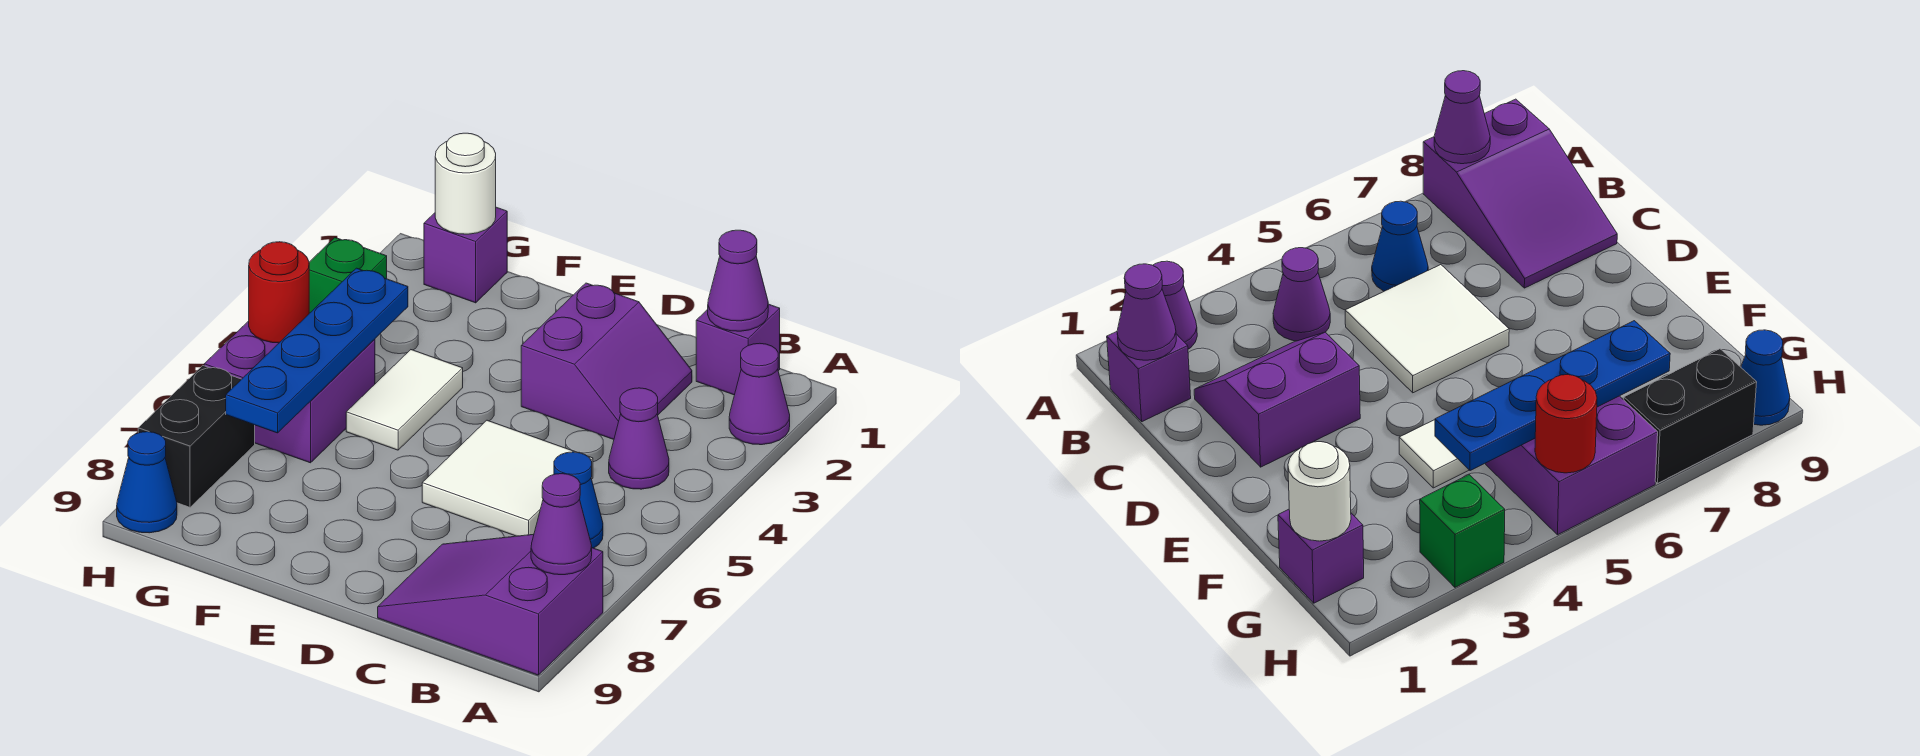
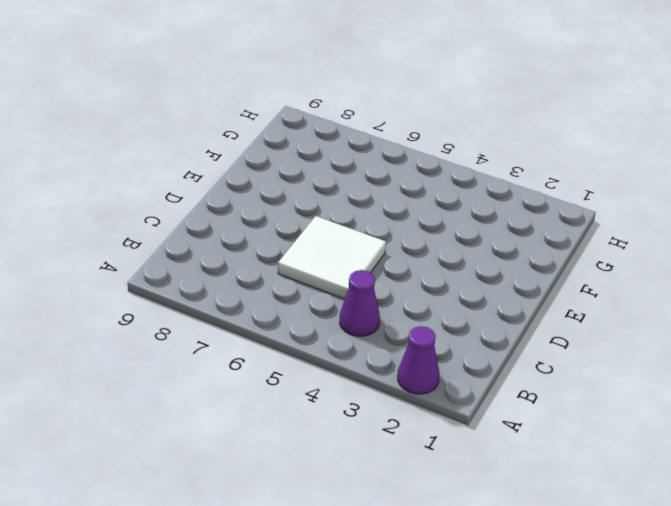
none -> purple slope A8:C9 level 1 top A
none -> purple brick B1 level 1
none -> blue cone B6 level 1

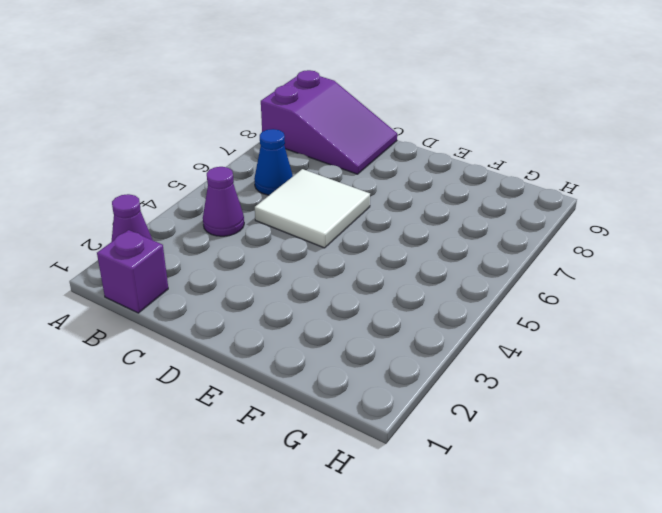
none -> purple slope C2:D3 level 1 top D
none -> white tile F4:F5 level 1
none -> purple brick G1 level 1

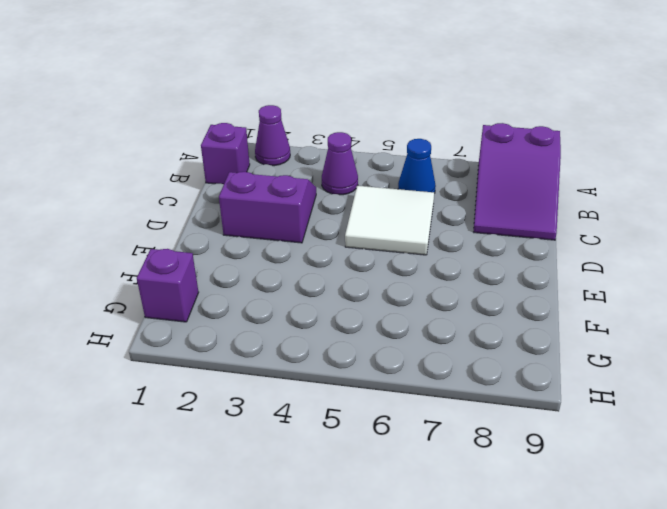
none -> white tile F4:F5 level 1
none -> purple brick G5:H6 level 1
none -> green brick H3 level 1

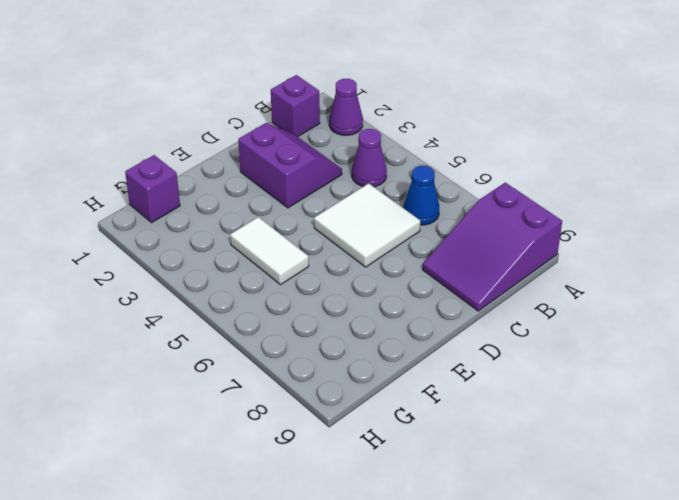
none -> purple brick G5:H6 level 1
none -> green brick H3 level 1
none -> black brick H7:H8 level 1

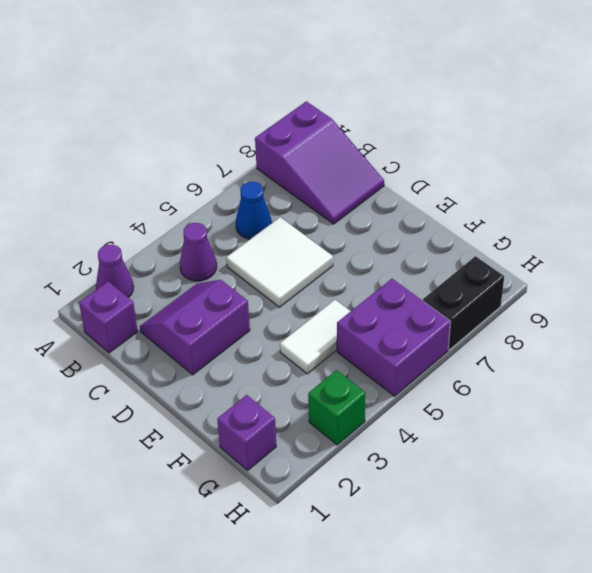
none -> blue cone H9 level 1
none -> purple cone A8 level 2
none -> purple cone B1 level 2

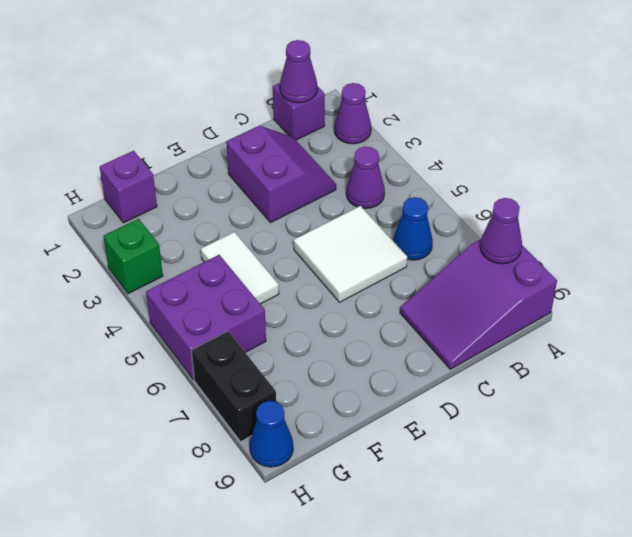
none -> white round brick G1 level 2
none -> blue plate G4:G7 level 2
none -> red round brick H5 level 2

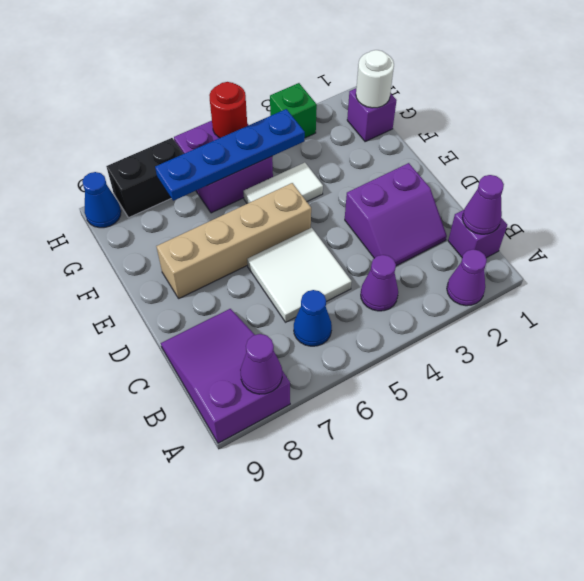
tan brick E5:E8 level 1 -> none

